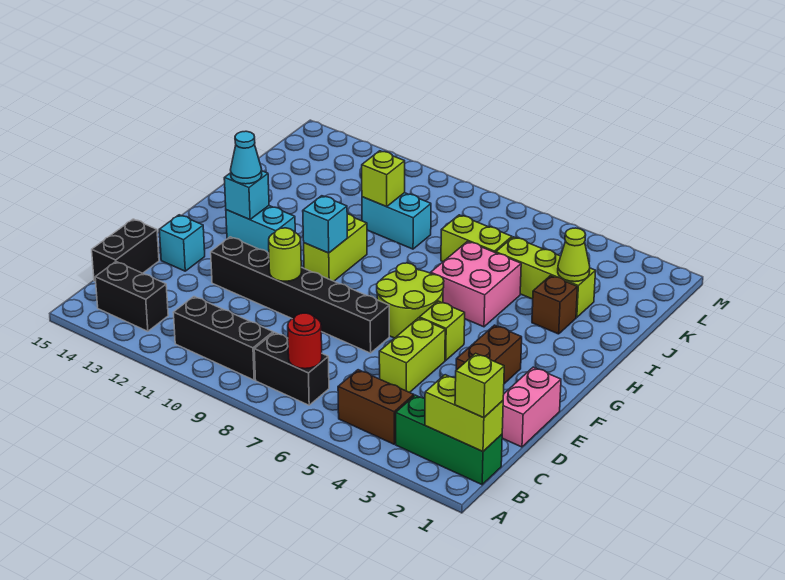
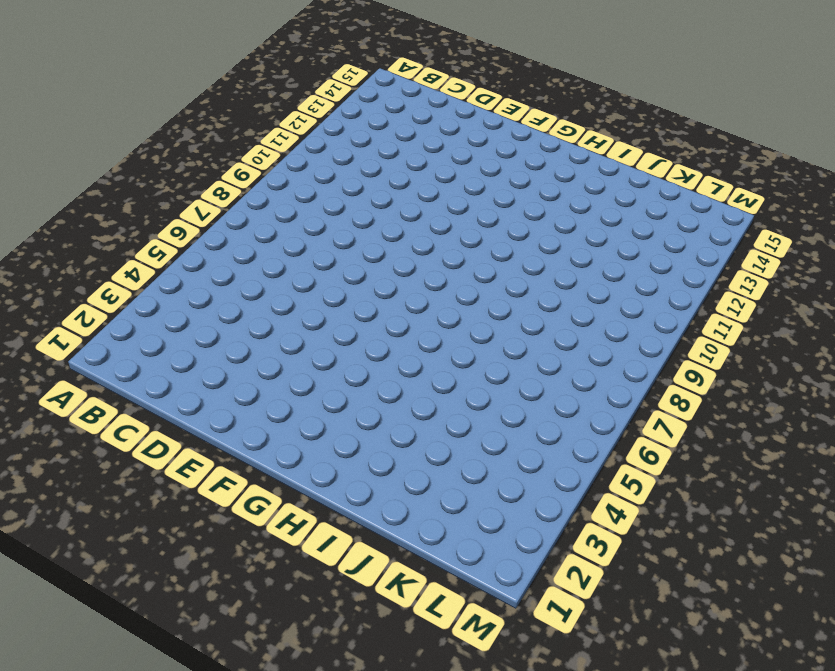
none -> green brick B1:B3 level 1
none -> brown brick B4:B5 level 1
none -> black brick B7:B8 level 1

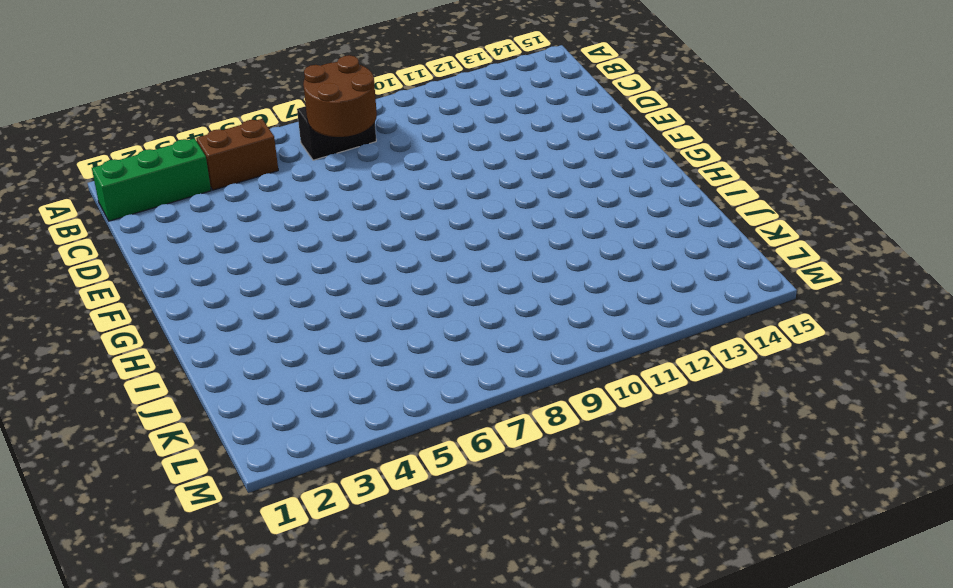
brown round brick B7:C8 level 2 -> red round brick B7 level 2
none -> black brick B9:B11 level 1
none -> black brick B13:B14 level 1
none -> black brick C15:D15 level 1

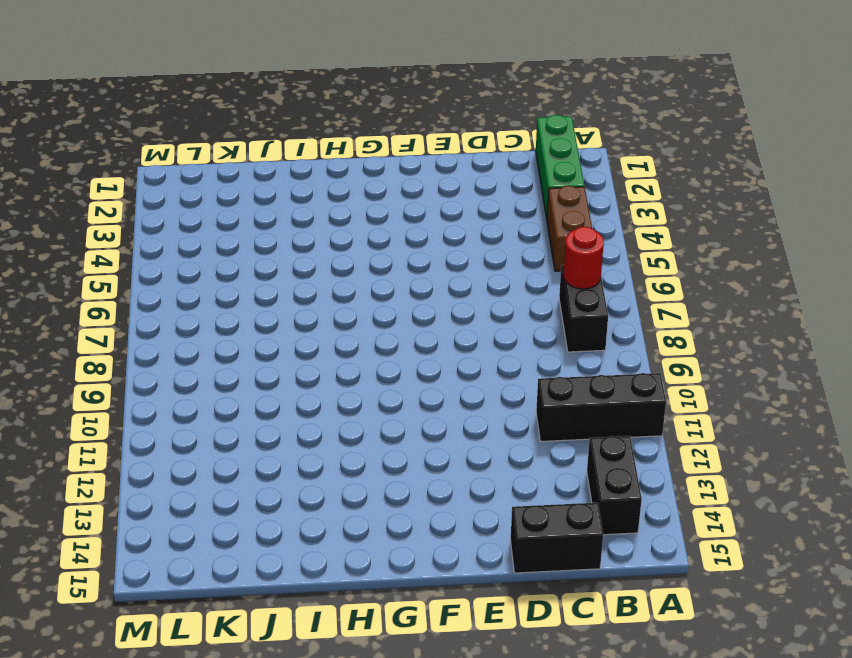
black brick A11:C11 level 1 -> black brick B9:B11 level 1
none -> pink brick D1:E1 level 1
none -> lime brick D5:E5 level 1
none -> brown brick E3:F3 level 1

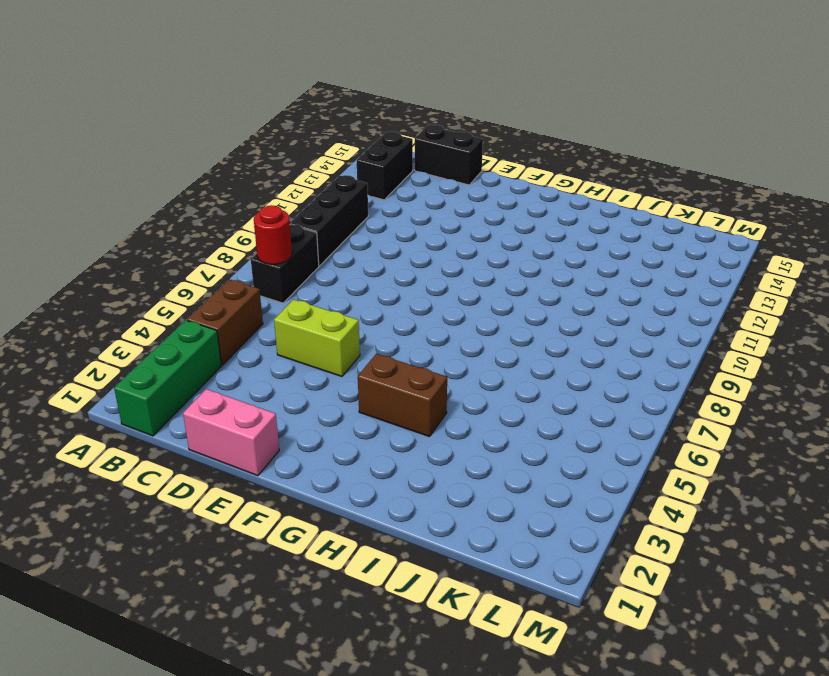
brown brick G4:H4 level 1 -> brown brick E3:F3 level 1
none -> black brick E7:E12 level 1
none -> cyan brick E14 level 1
none -> lime brick F5 level 1

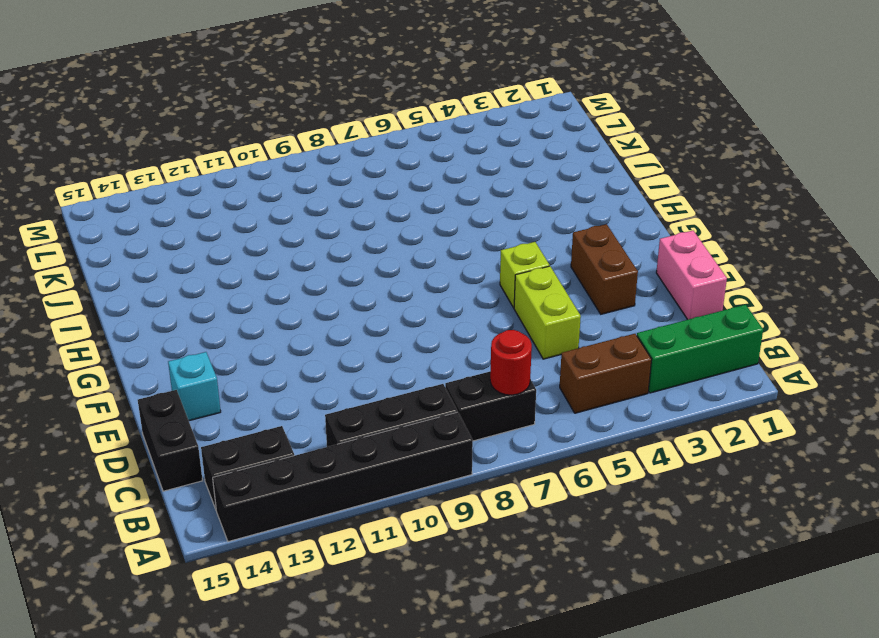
black brick A9:A14 level 1 -> black brick E7:E12 level 1
none -> lime round brick F6:G7 level 1
none -> lime brick G10:H10 level 1
none -> cyan brick G12:G13 level 1

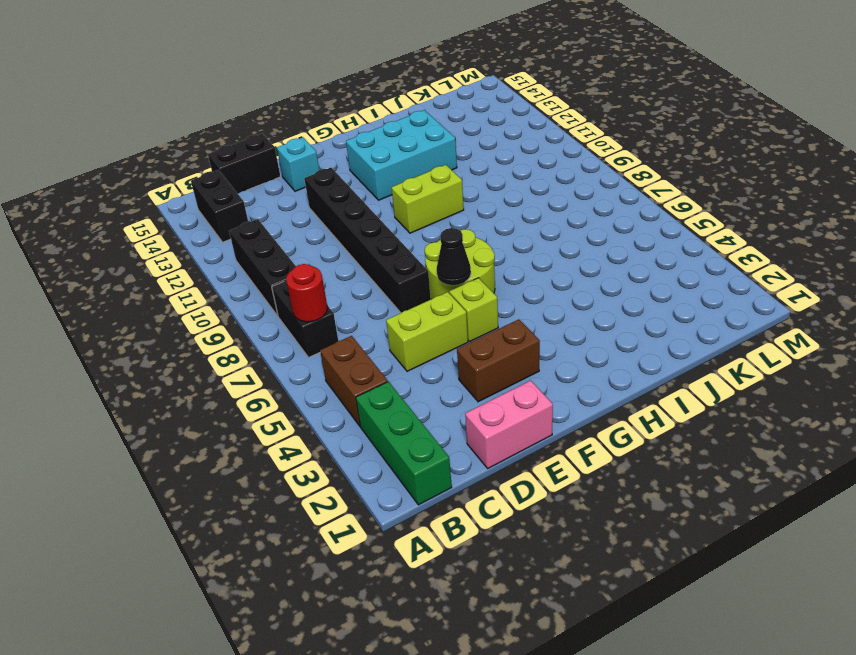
black cone F6 level 2 -> none
cyan brick G12:I13 level 1 -> cyan brick G12:G13 level 1
none -> pink brick H5:I6 level 1
none -> brown brick I3 level 1
none -> lime brick J3:J5 level 1

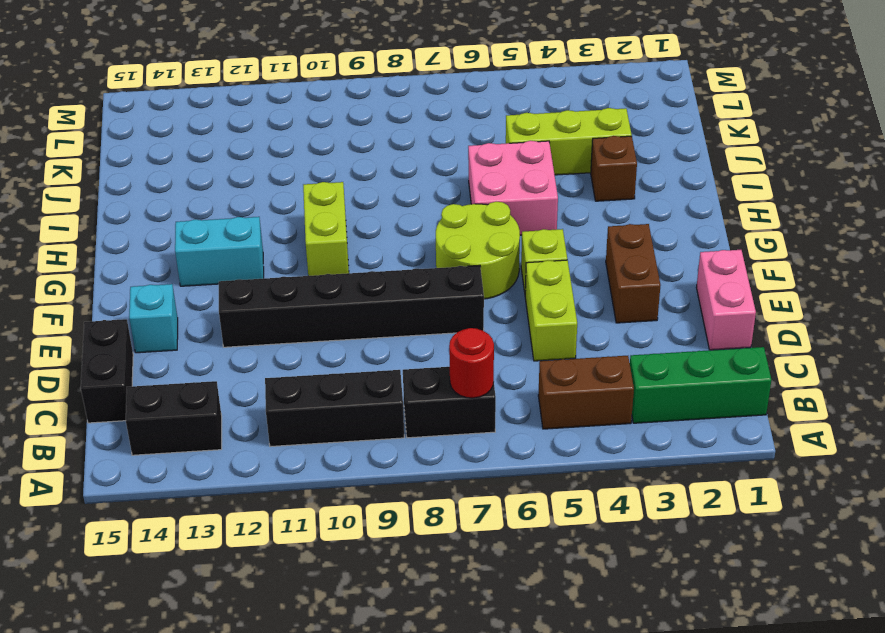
none -> lime brick J6:J7 level 1
none -> cyan brick J9:J10 level 1
none -> lime brick B1:B2 level 2

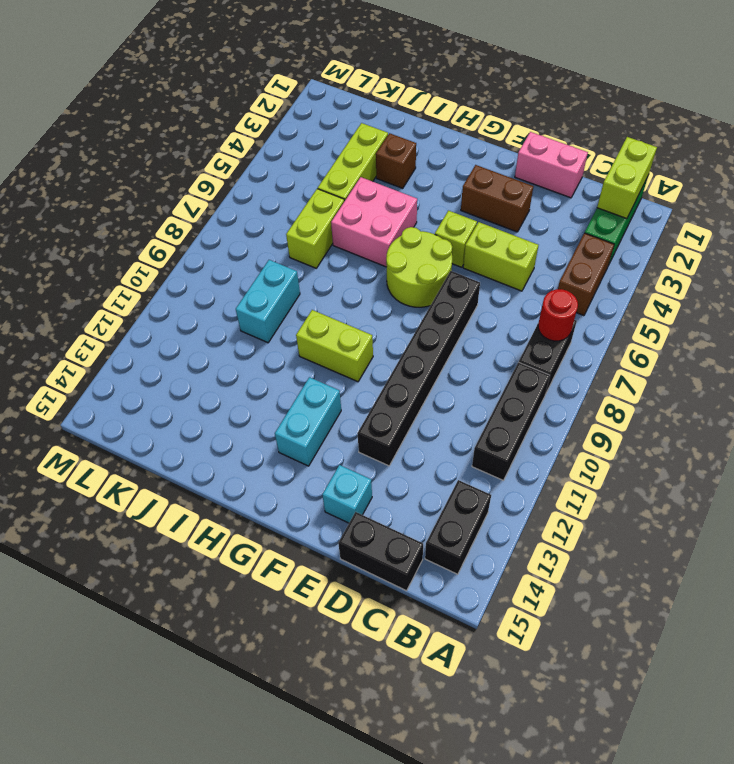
none -> lime round brick E10 level 2
none -> cyan brick G10 level 2
none -> cyan brick G13 level 2

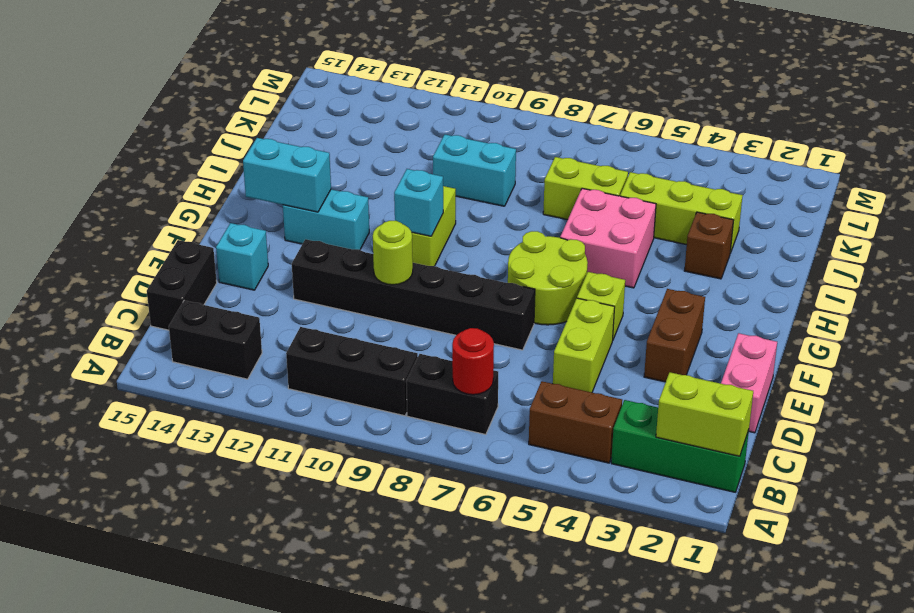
cyan brick G13:G14 level 2 -> cyan brick G13 level 2
none -> lime cone J3 level 2
none -> lime brick J10 level 2
none -> lime brick B1 level 3

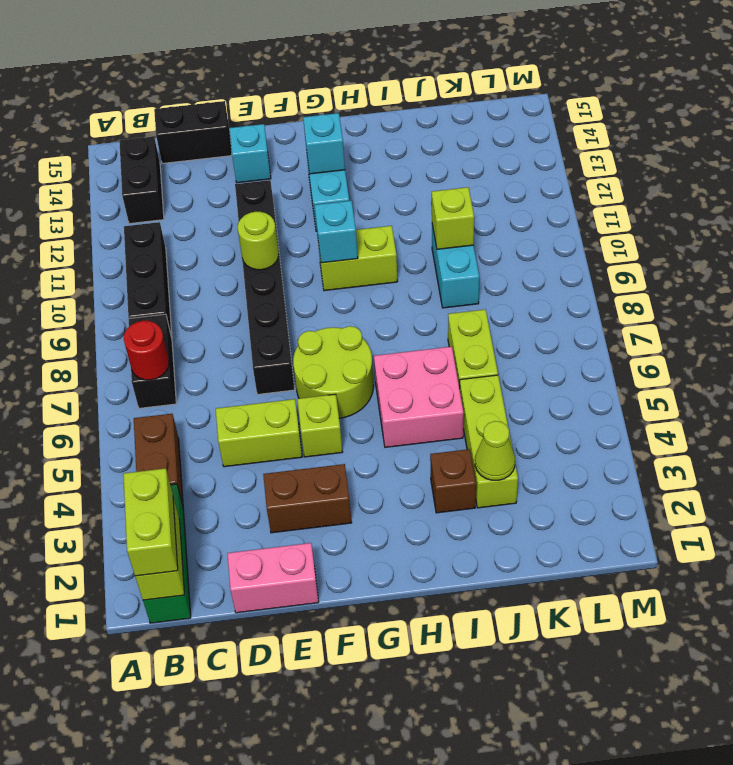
lime brick B1:B2 level 3 -> lime brick B1 level 3
none -> cyan cone G13 level 3

